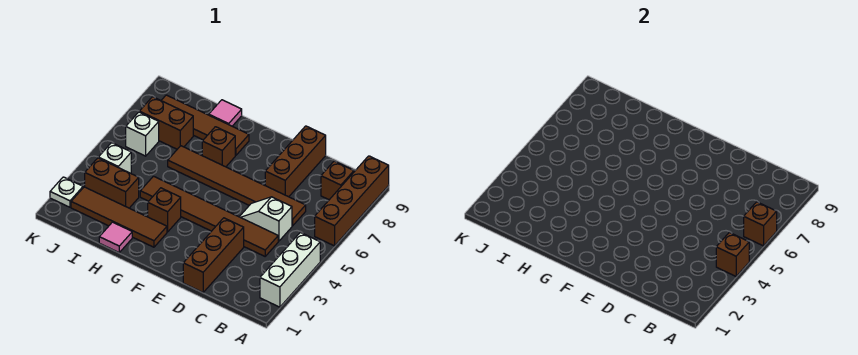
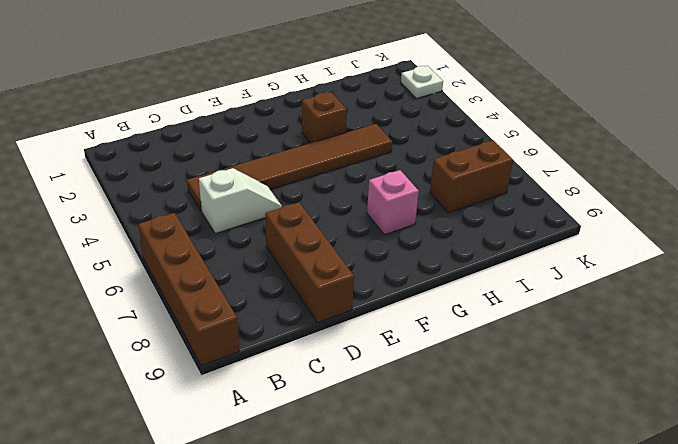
pink brick G7 level 1 -> brown brick G7 level 1
none -> white brick A2:A4 level 1
none -> brown brick B8 level 1
none -> brown tile C6:H6 level 1

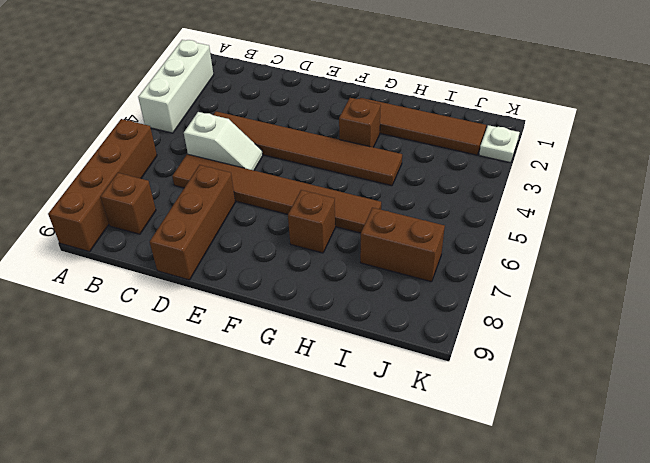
none -> brown brick D1:D3 level 1
none -> brown tile G8:J8 level 1
none -> pink tile H1 level 1

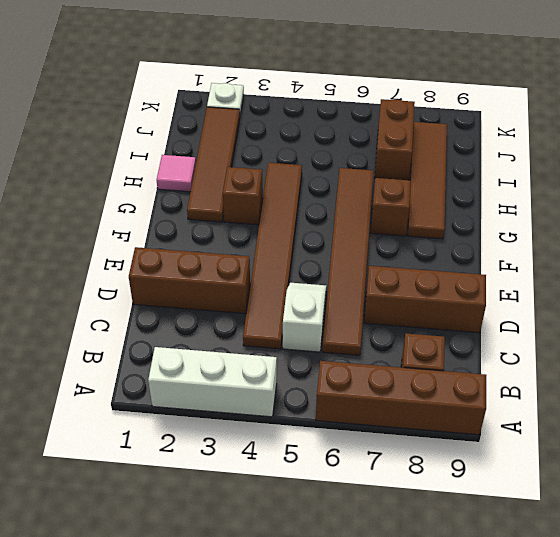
none -> pink tile H9 level 1
none -> brown brick I3:J3 level 1
none -> white brick J4 level 1

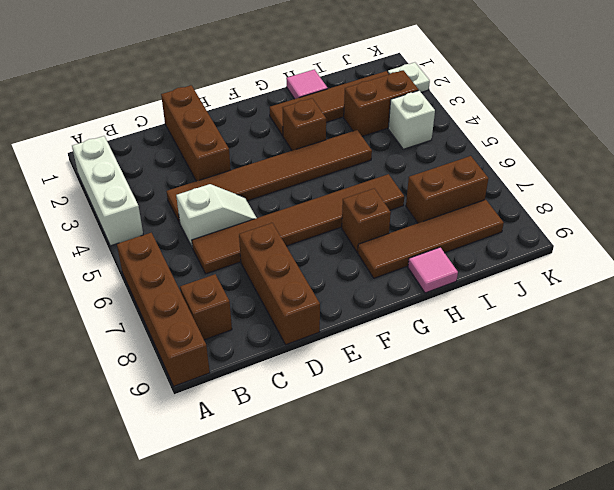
none -> white brick J6 level 1
none -> brown brick A4 level 2
none -> brown brick A6 level 2

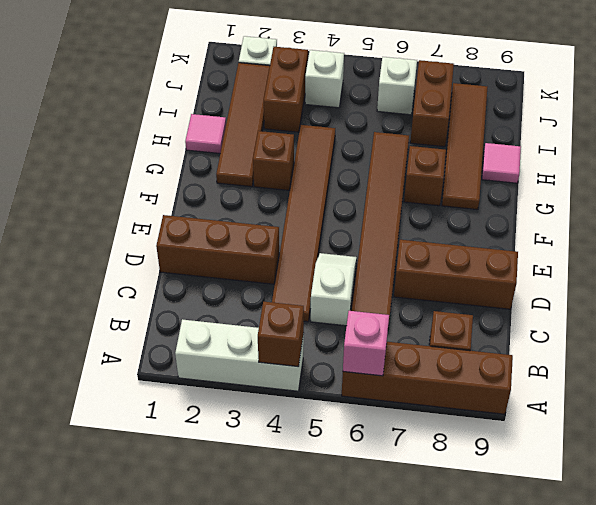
pink brick A6 level 2 -> brown brick A6 level 2

